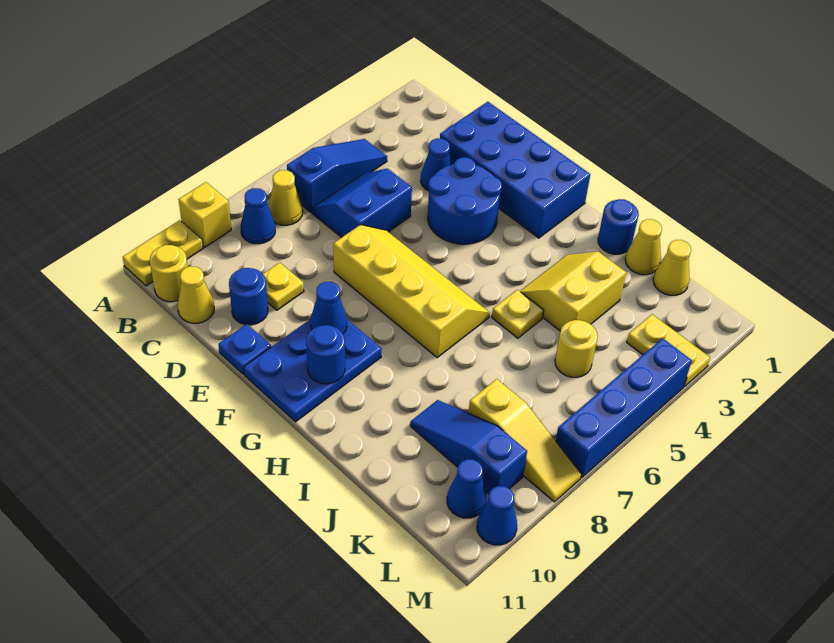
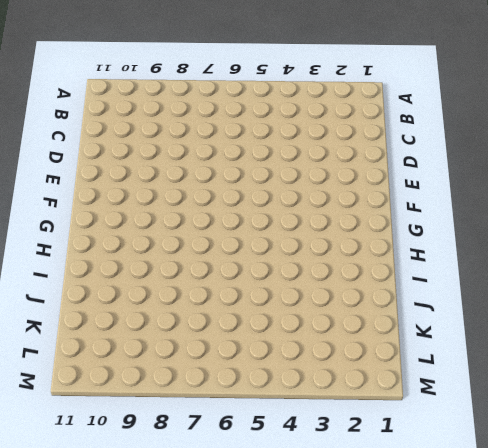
none -> yellow brick A9 level 1
none -> yellow plate A10:A11 level 1
none -> blue slope B4:B6 level 1 top 6
none -> yellow cone B7 level 1

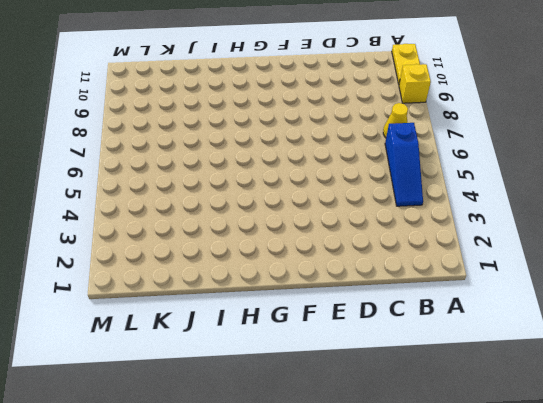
none -> blue cone B8 level 1
none -> yellow round brick B11 level 1
none -> blue slope C5:D6 level 1 top D
none -> yellow cone C11 level 1

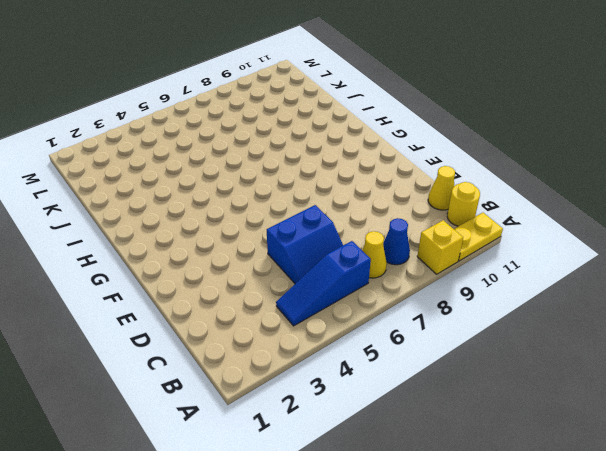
none -> blue brick D1:G2 level 1
none -> blue cone D3 level 1
none -> yellow plate D9 level 1
none -> blue round brick D10 level 1

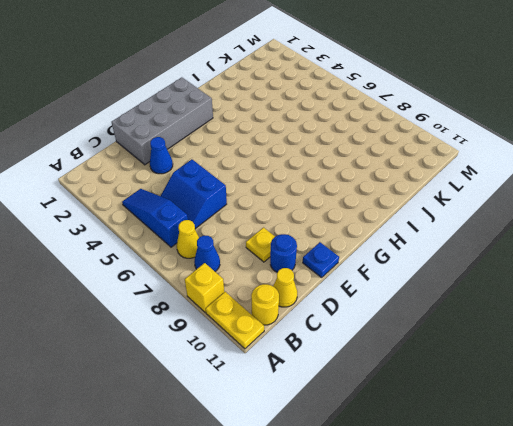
grey brick D1:G2 level 1 -> blue brick D1:G2 level 1
none -> blue round brick E3:F4 level 1
none -> yellow slope E6:H7 level 1 top 7
none -> blue plate F9:G11 level 1
none -> blue round brick I1 level 1

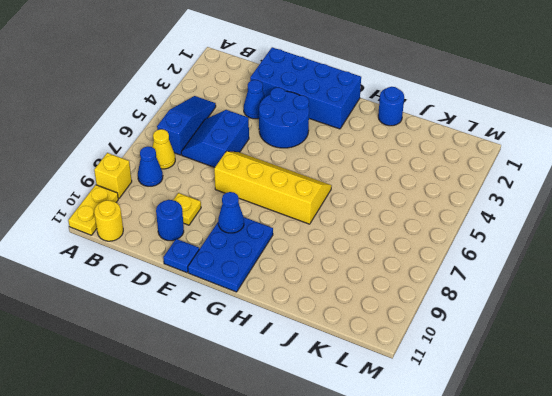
none -> yellow cone C11 level 1
none -> yellow slope I3:J4 level 1 top J
none -> yellow plate I5 level 1
none -> yellow cone J1 level 1

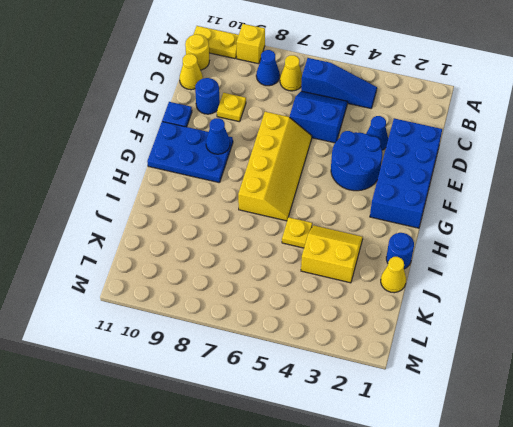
none -> blue slope J9:L9 level 1 top L
none -> yellow cone K1 level 1
none -> yellow round brick K5 level 1
none -> yellow slope K8:M8 level 1 top K

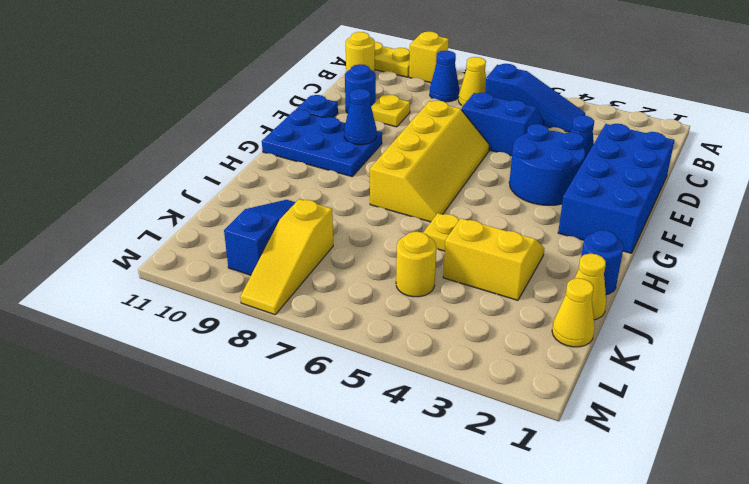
none -> yellow cone C11 level 1
none -> yellow plate L3:M3 level 1
none -> blue cone L10 level 1
none -> blue brick M4:M7 level 1

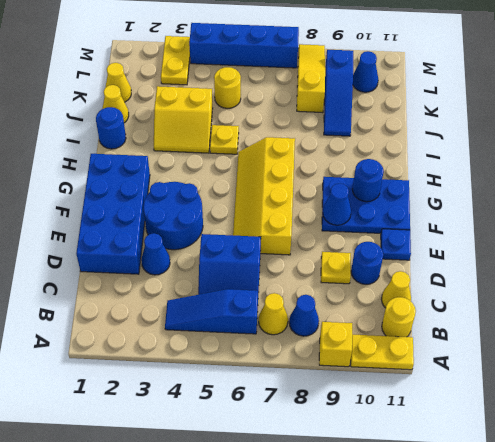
none -> blue cone M10 level 1

